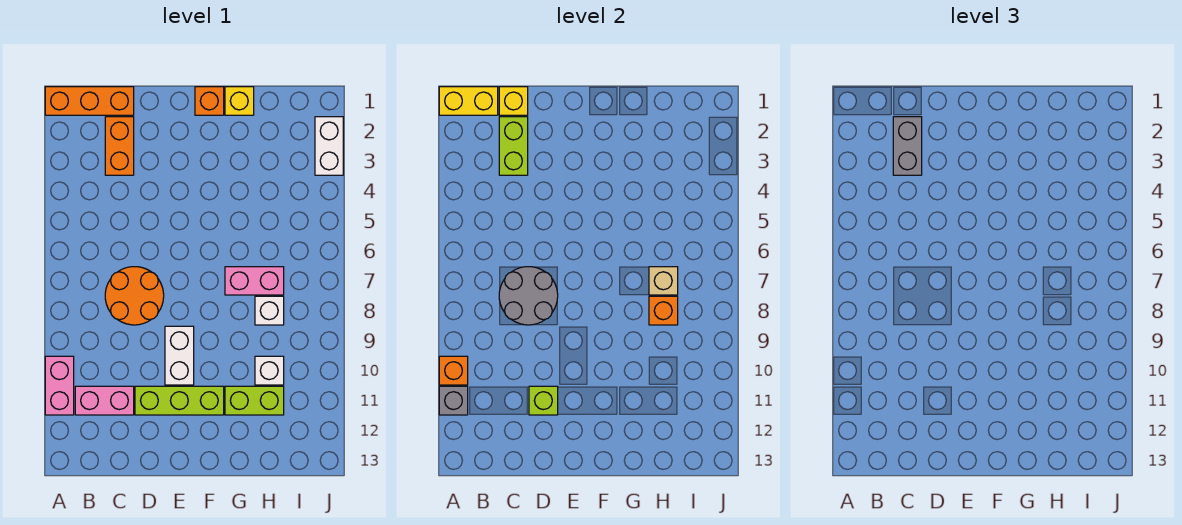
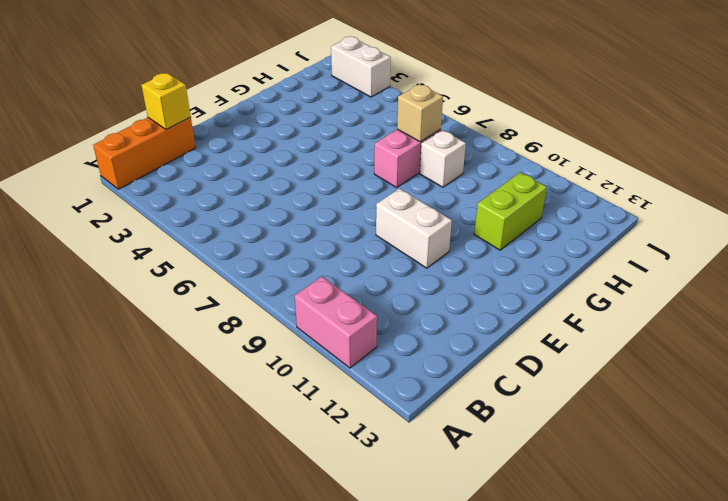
none -> pink brick B11:C11 level 1
none -> orange brick C2:C3 level 1
none -> orange round brick C7:D8 level 1

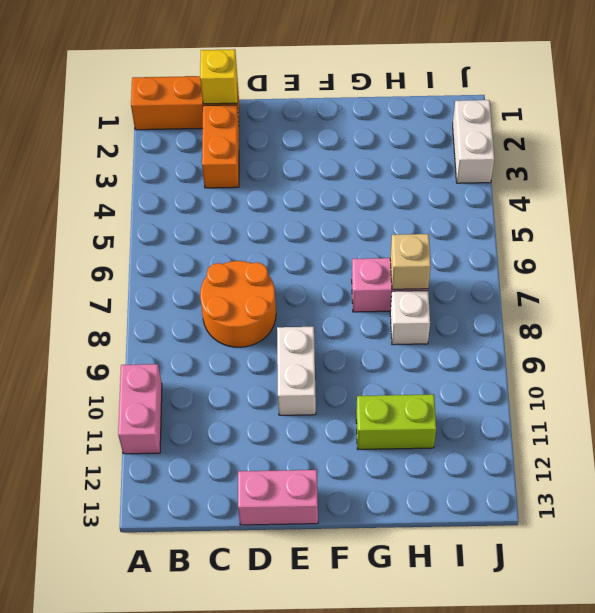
pink brick D13:E13 level 1 -> pink brick B11:C11 level 1
none -> lime brick D11:F11 level 1
none -> orange brick F1 level 1
none -> yellow brick G1 level 1

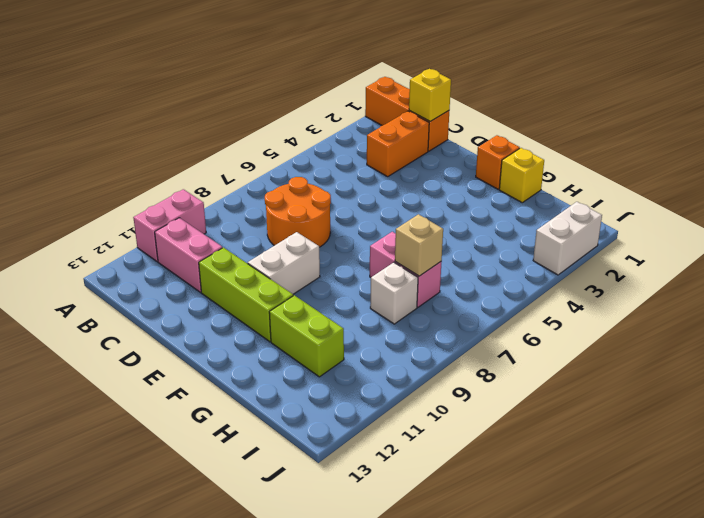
none -> white brick H10 level 1
none -> yellow brick A1:B1 level 2
none -> orange brick A10 level 2

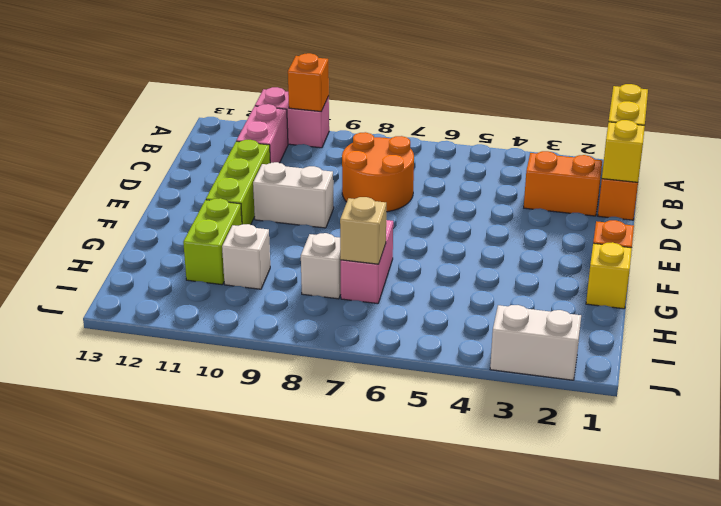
none -> grey brick A11 level 2
none -> lime brick C2:C3 level 2
none -> grey round brick C7:D8 level 2

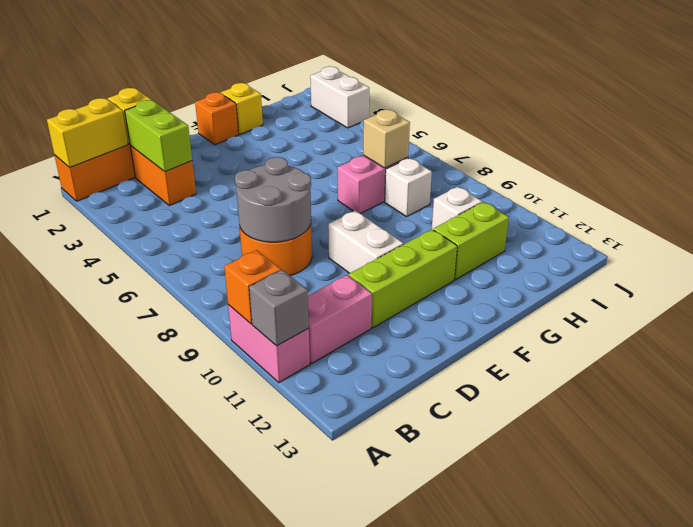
none -> lime brick D11 level 2
none -> orange brick H8 level 2
none -> grey brick C2:C3 level 3

